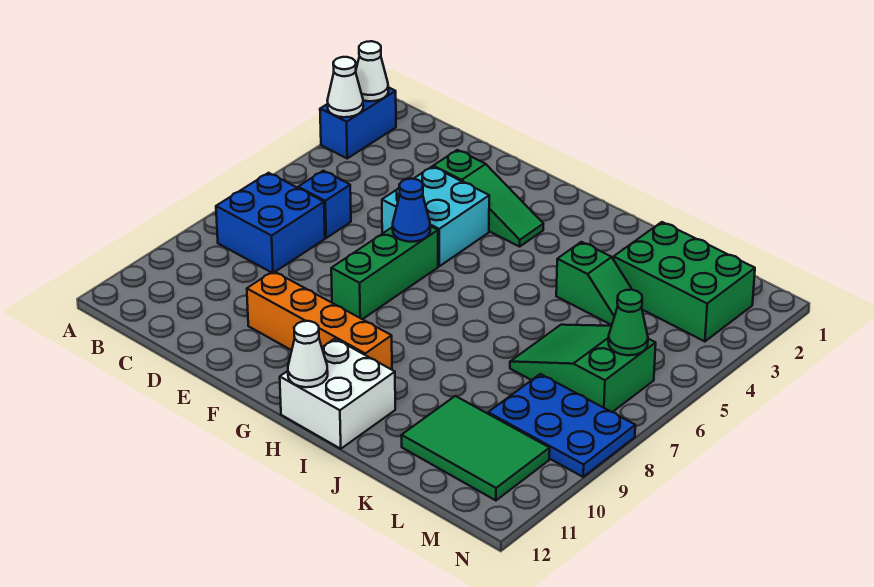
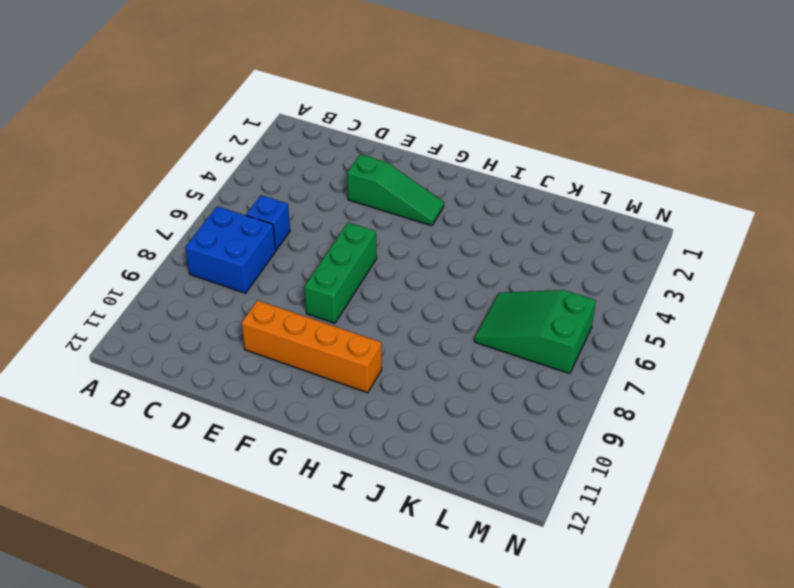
none -> blue brick A2:A3 level 1
none -> cyan brick E4:F5 level 1
none -> white brick H11:I12 level 1

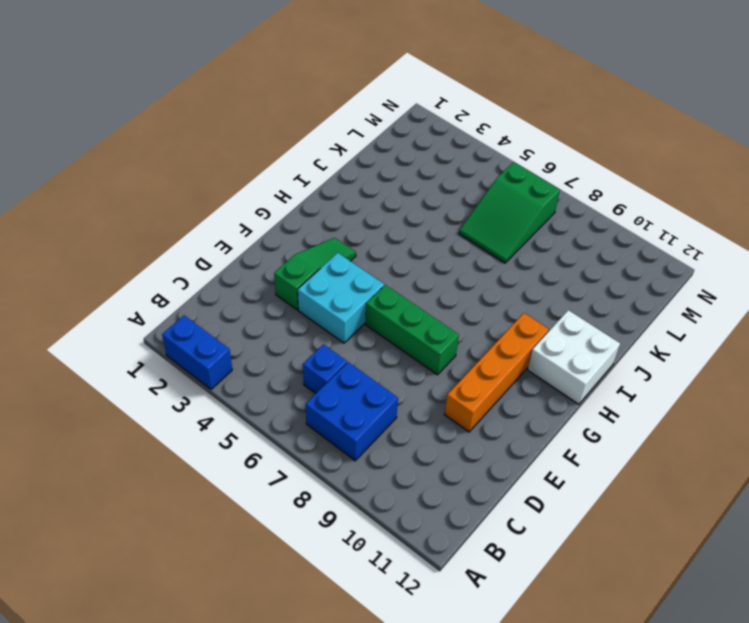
none -> green slope J4:K4 level 1 top J
none -> green brick K2:M3 level 1
none -> green tile K10:M11 level 1

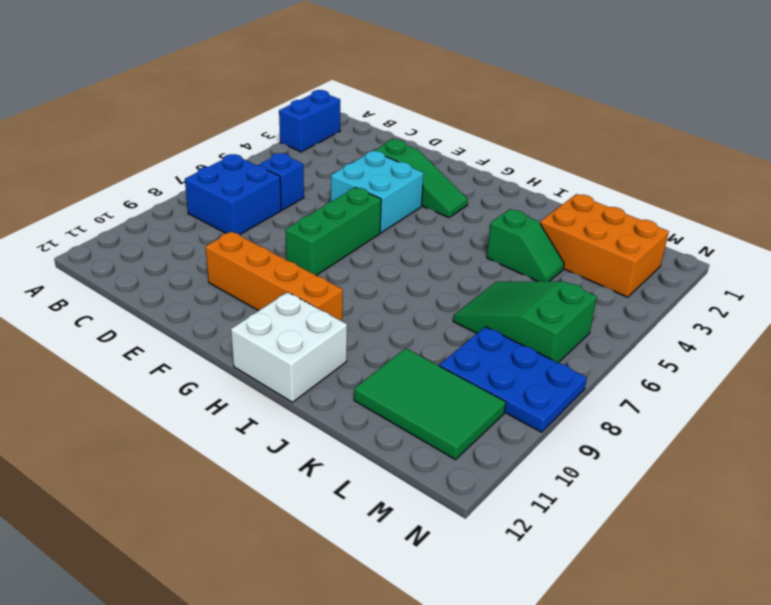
orange brick K2:M3 level 1 -> green brick K2:M3 level 1
none -> white cone A2 level 2
none -> white cone A3 level 2
none -> blue cone F6 level 2

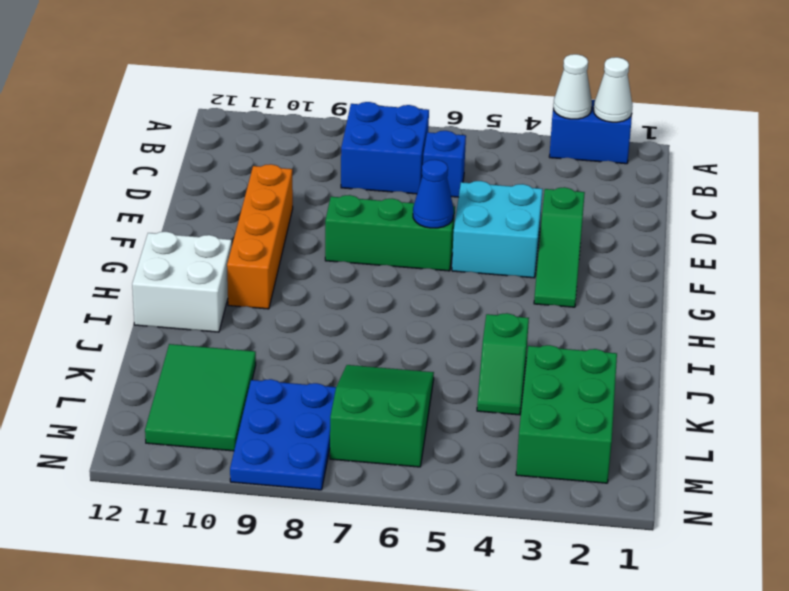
none -> white cone H12 level 2
none -> green cone M6 level 2

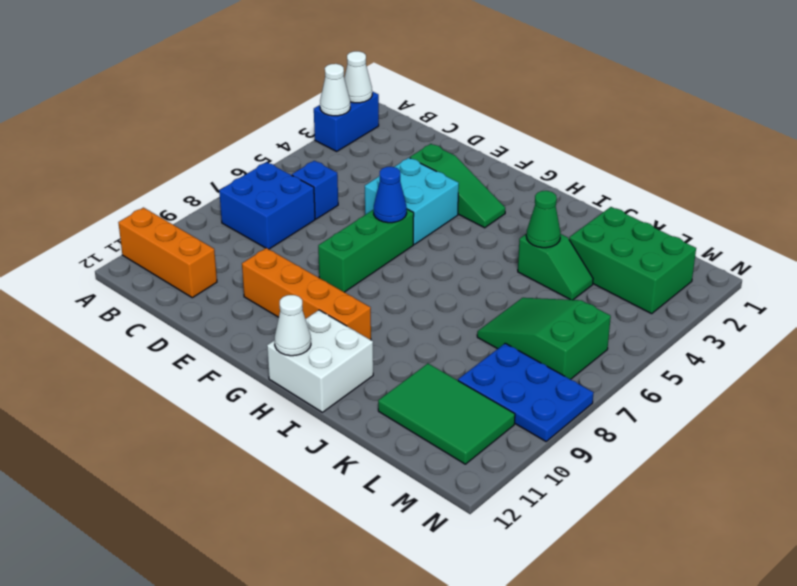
orange brick A11:C11 level 1 -> none
green cone J4 level 2 -> green cone M6 level 2

